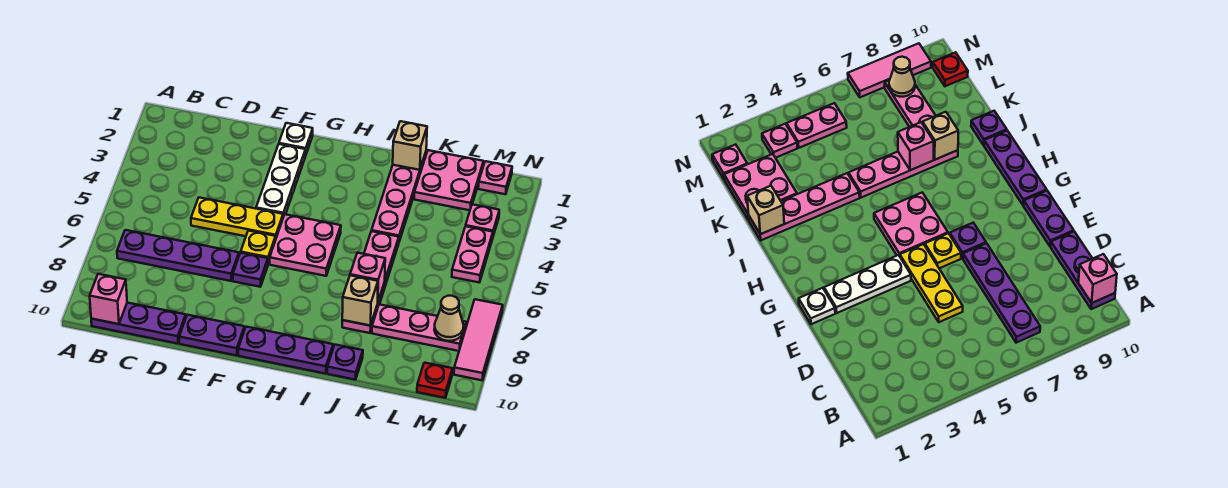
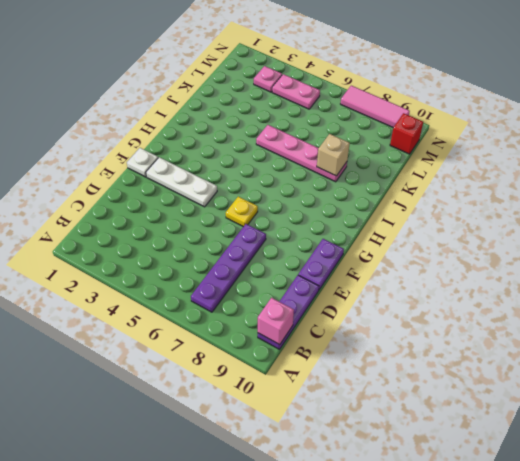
red brick M10 level 1 -> red plate M10 level 1
none -> yellow plate D5:F5 level 1
none -> purple plate F7 level 1
none -> pink plate G5:H6 level 1

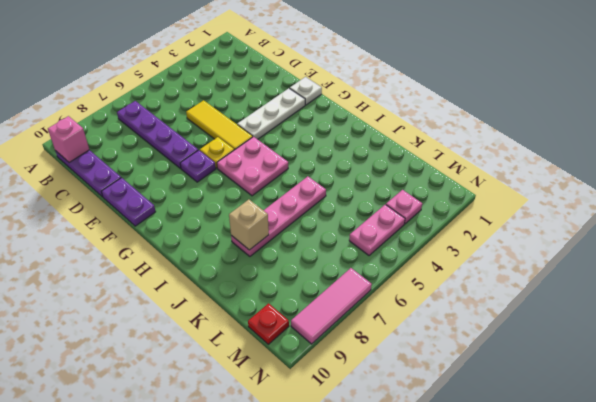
yellow tile D5:F5 level 1 -> yellow plate D5:F5 level 1
none -> purple plate G10:I10 level 1
none -> pink plate J1:J4 level 1
none -> purple plate J10 level 1

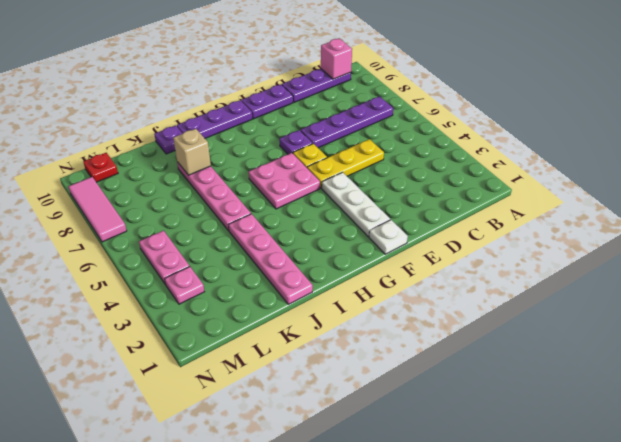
none -> pink plate K1:L2 level 1
none -> pink plate K8:M8 level 1
none -> pink plate M1 level 1

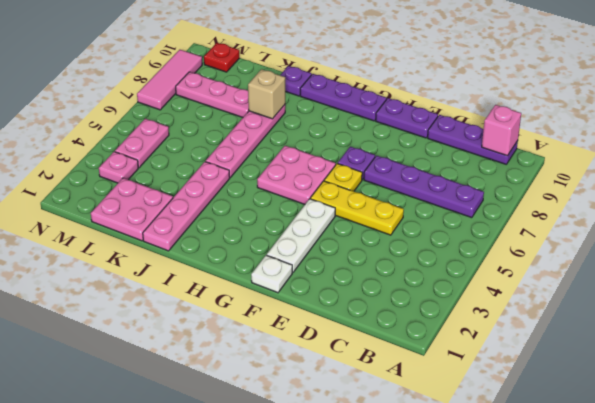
none -> pink plate M1 level 1
none -> tan brick J1 level 2
none -> pink brick J7 level 2

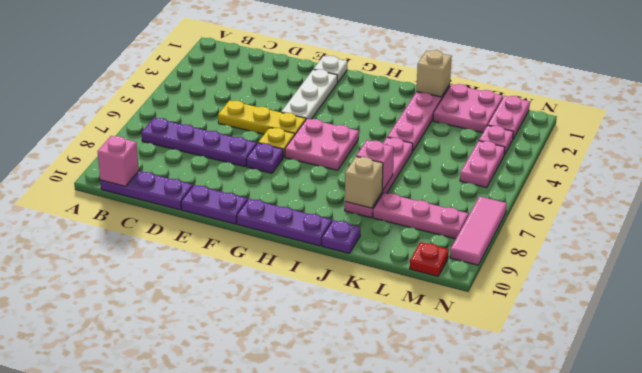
pink plate M1:M2 level 1 -> pink plate M1 level 1
none -> tan cone M8 level 2

